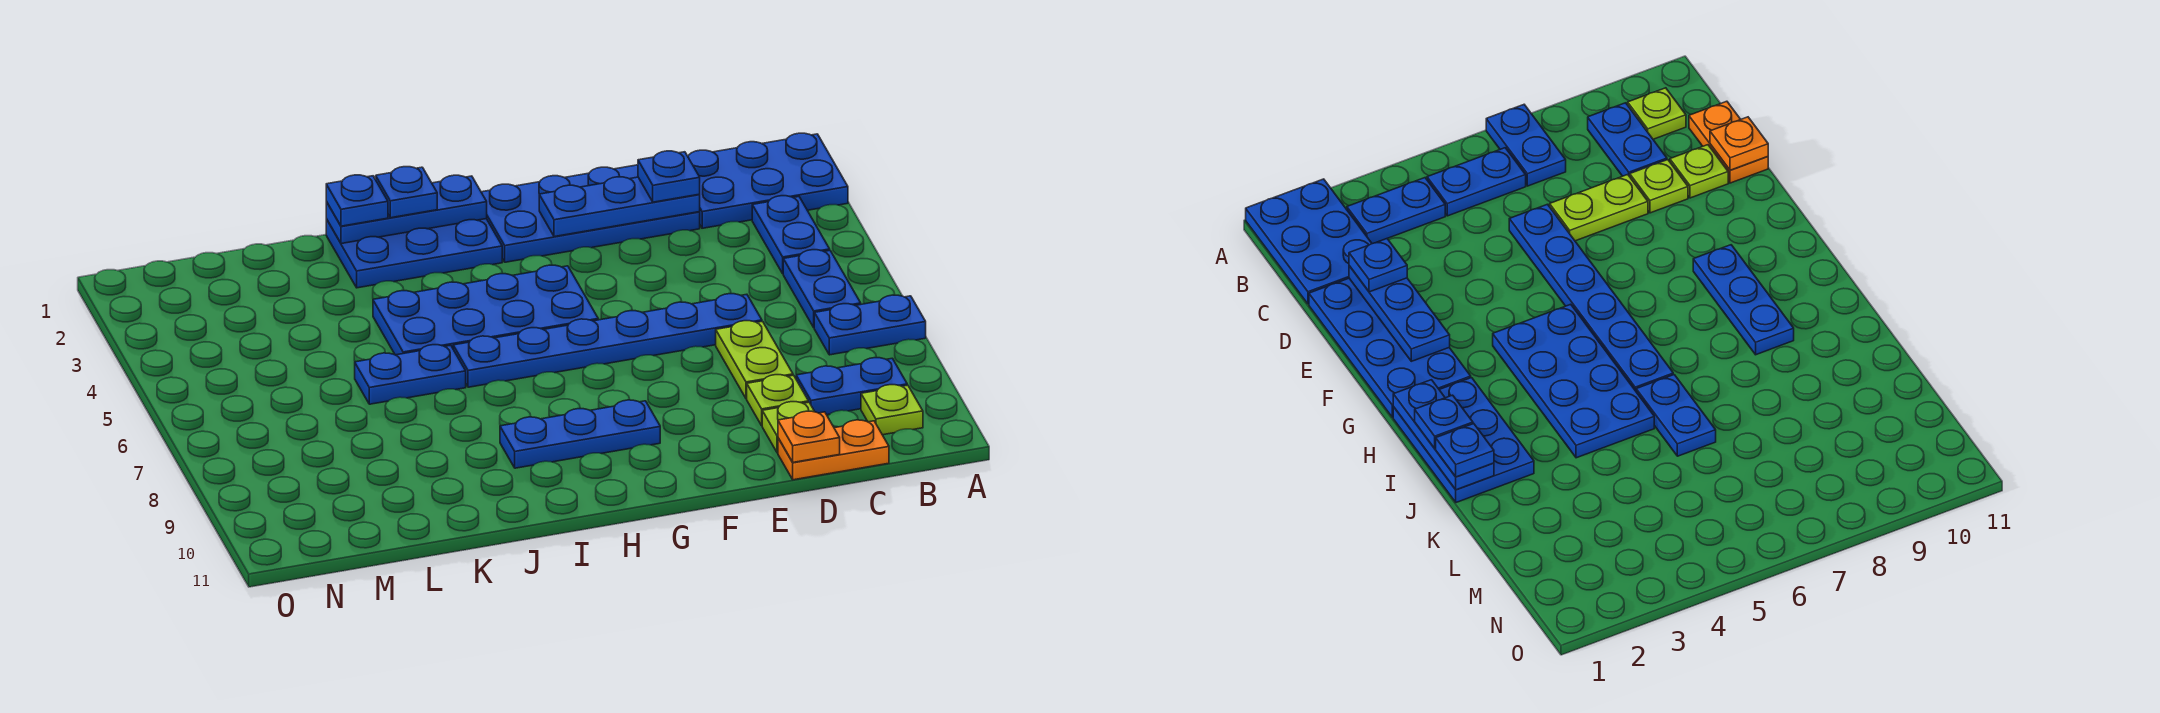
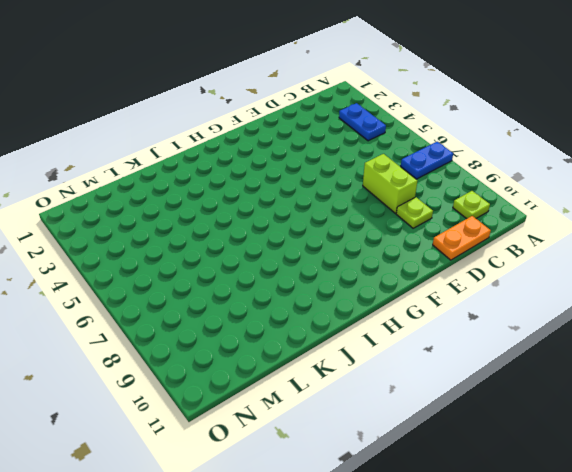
lime brick D7:D8 level 1 -> lime plate D7:D8 level 1
none -> blue plate A1:C2 level 1
none -> blue plate B5:B6 level 1
none -> blue plate B9:C9 level 1

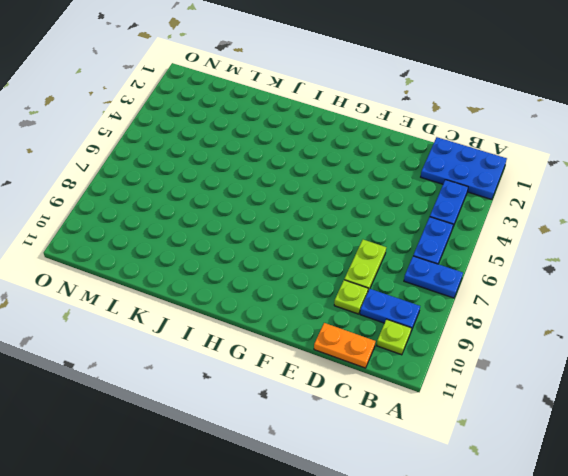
none -> blue plate D1:G2 level 1
none -> blue plate D6:I6 level 1
none -> lime plate D10 level 1

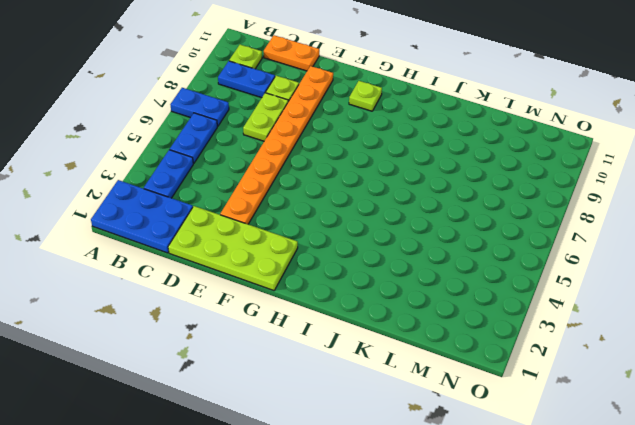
lime plate D1:G2 level 1 -> blue plate D1:G2 level 1
orange plate E3:E10 level 1 -> blue plate D6:I6 level 1
lime plate G10 level 1 -> lime plate D10 level 1
none -> blue plate G4:J5 level 1
none -> blue plate G9:I9 level 1
none -> blue plate H1:J2 level 1

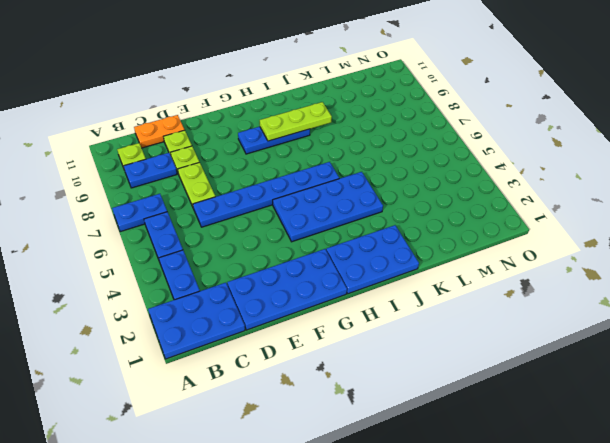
lime plate H9:J9 level 2 -> none
none -> blue plate J6:K6 level 1
none -> blue plate D2:F2 level 2
none -> orange plate D11 level 2

